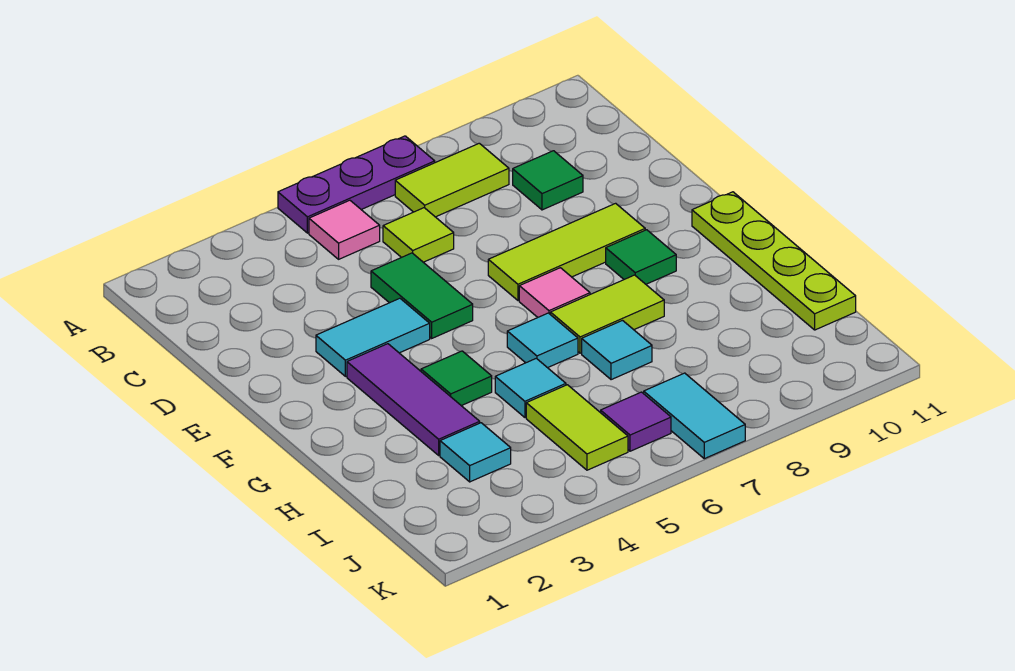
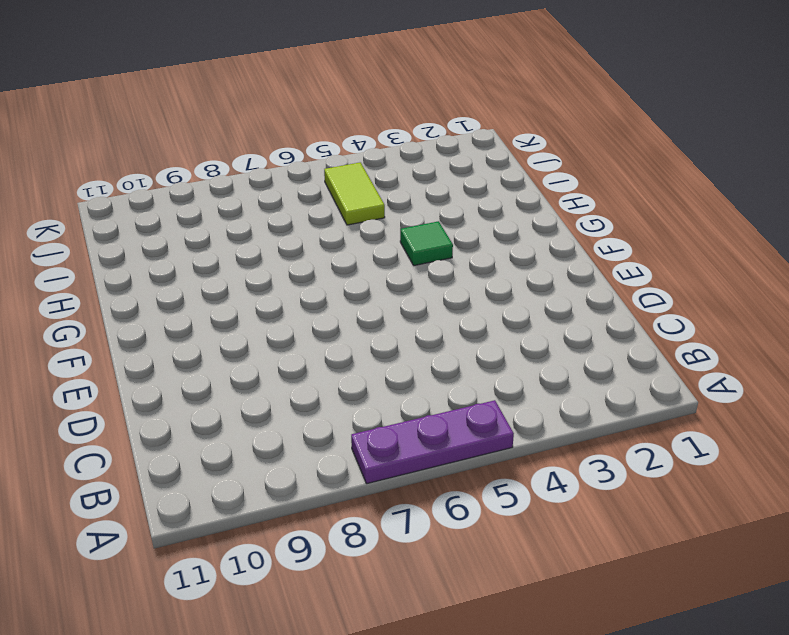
none -> pink tile B5 level 1
none -> lime tile B7:B8 level 1
none -> lime tile C6 level 1

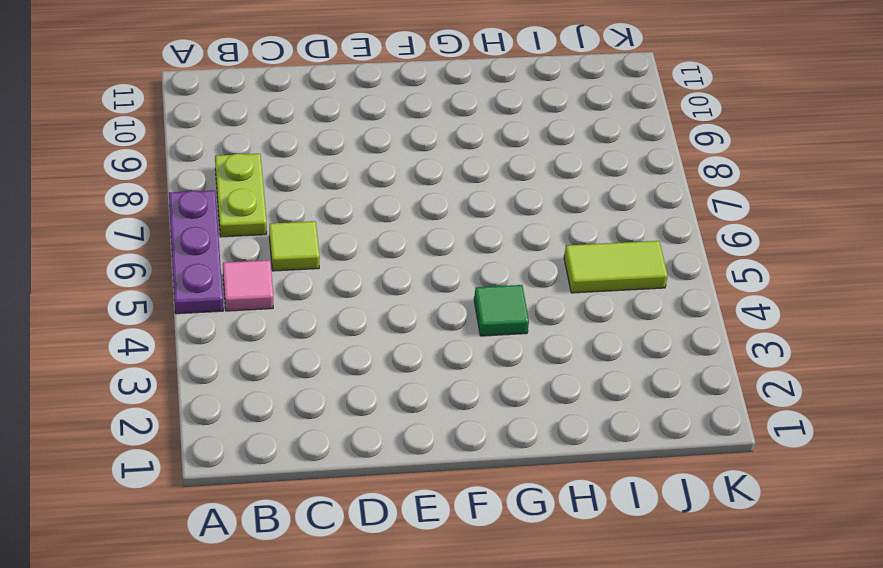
lime plate B7:B8 level 1 -> lime tile B7:B8 level 1
none -> green tile C9 level 1
none -> green tile D5:E5 level 1
none -> cyan tile E3:E4 level 1

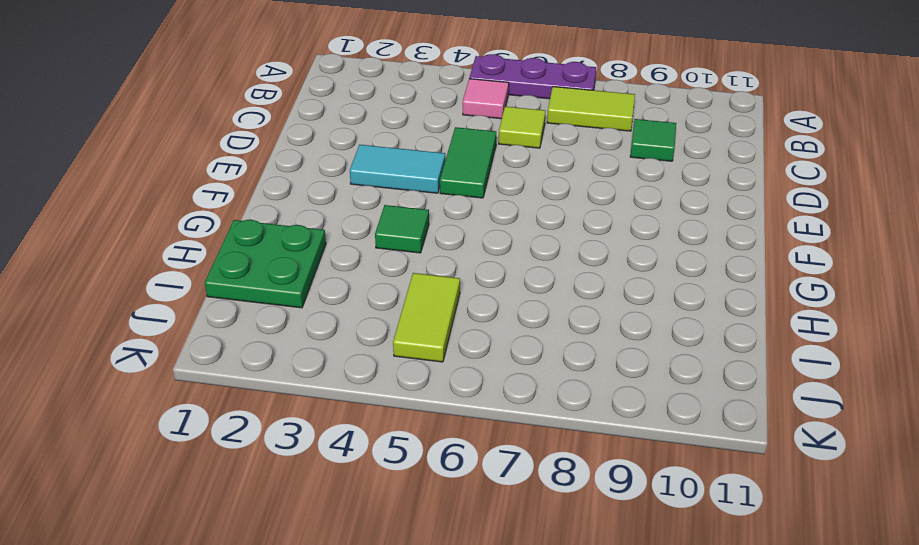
green plate H1:I2 level 1 -> none
none -> lime tile E7:E9 level 1
none -> purple tile F3:H3 level 1
none -> pink tile F7 level 1

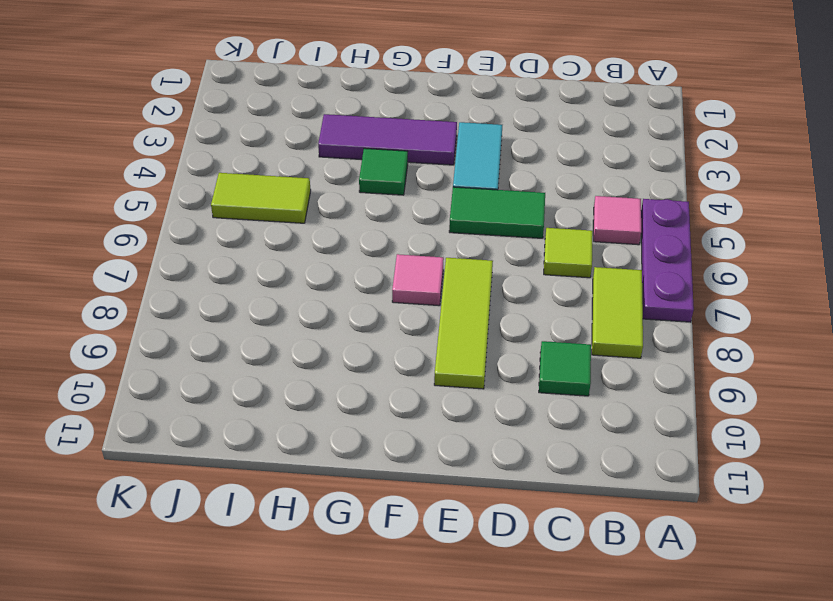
none -> green tile F9 level 1
none -> lime plate F11:I11 level 1
none -> cyan tile G6 level 1

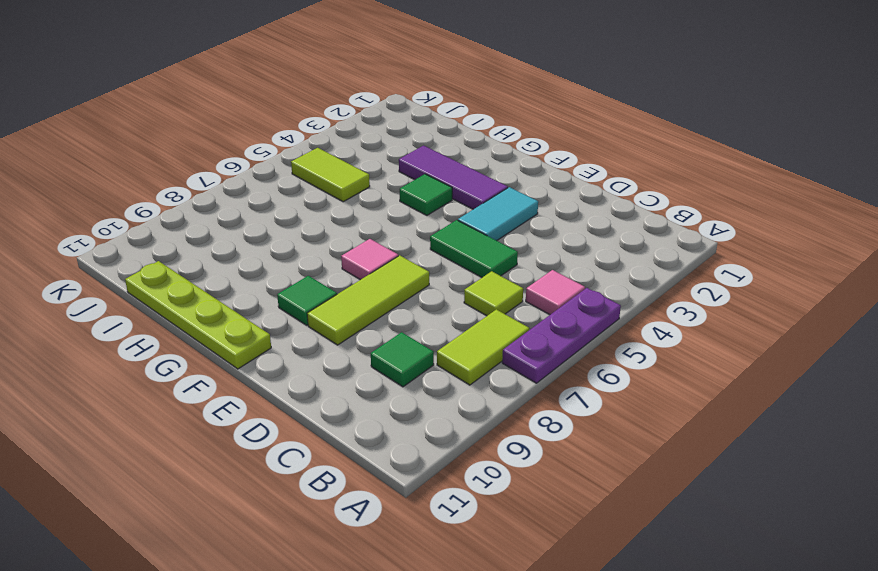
none -> cyan tile G6 level 1
none -> lime tile G7:G8 level 1
none -> cyan tile H5 level 1

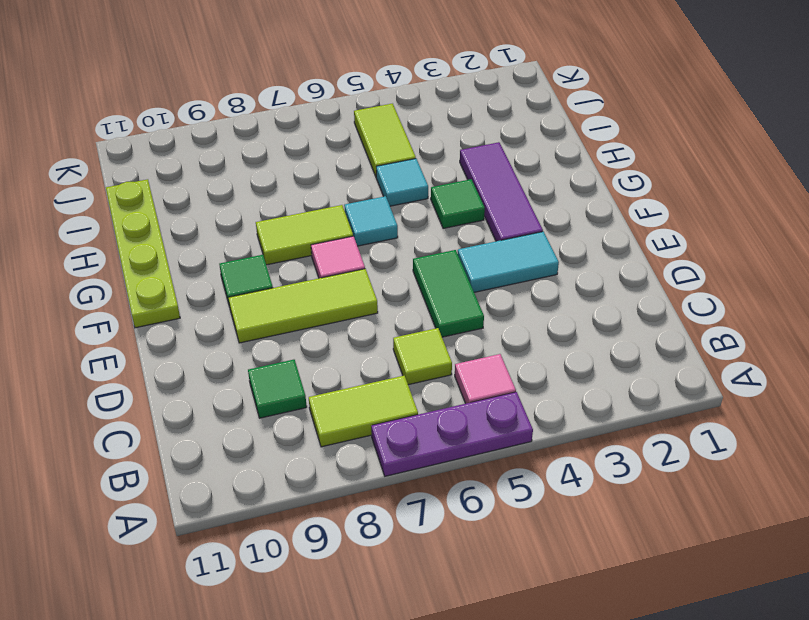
none -> cyan tile H7 level 1
none -> cyan tile I3 level 1
none -> purple tile J6 level 1

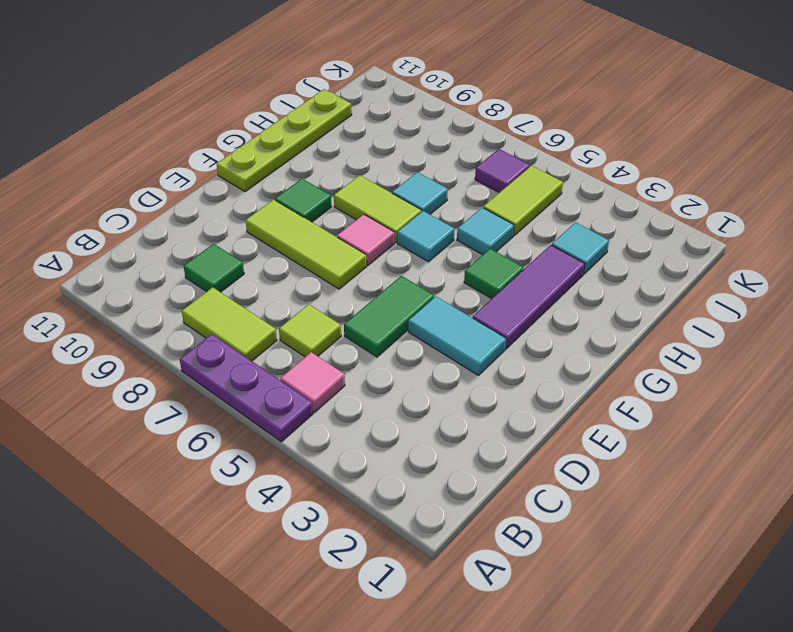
none -> cyan tile J7:K7 level 1

